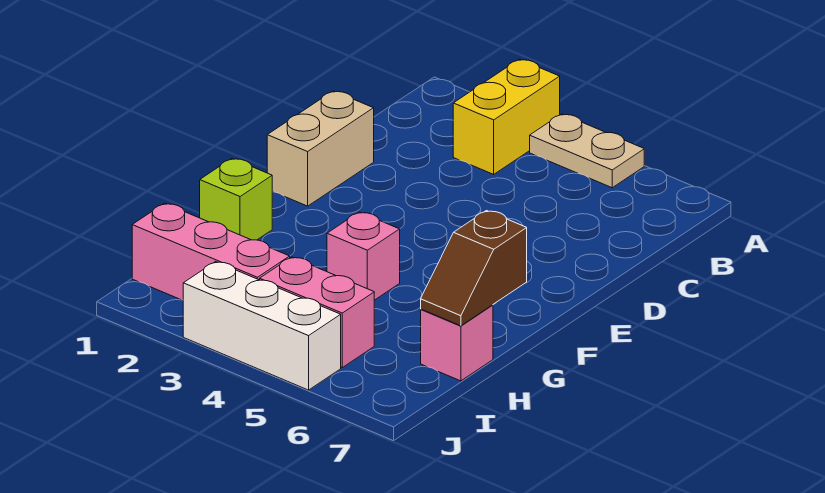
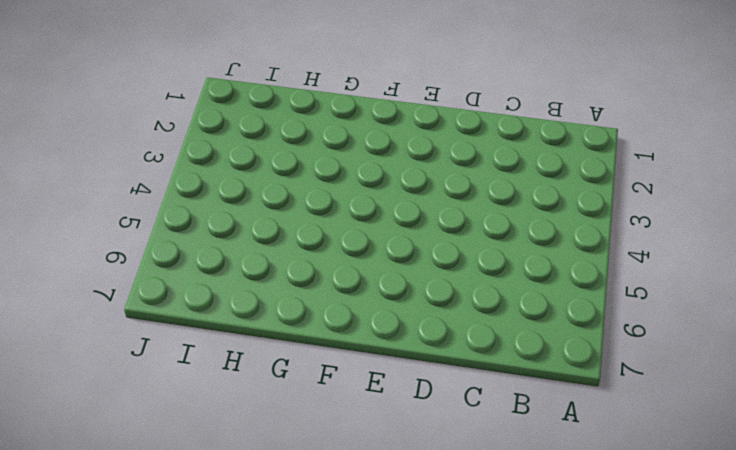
none -> yellow brick A3:B3 level 1
none -> tan plate A4:A5 level 1

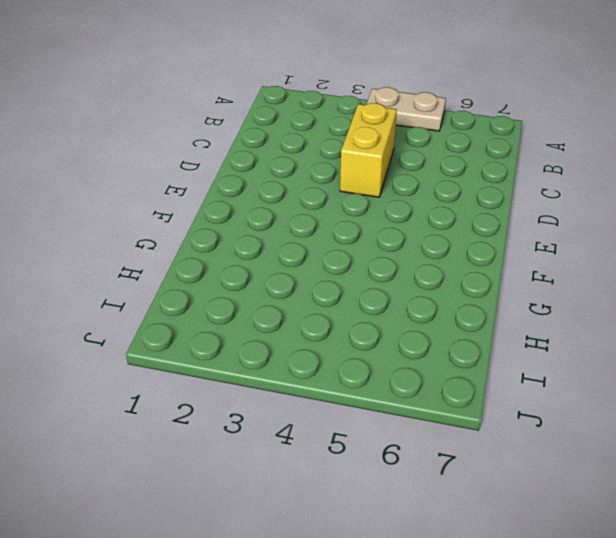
yellow brick C4:D4 level 1 -> yellow brick A3:B3 level 1
none -> tan brick D1:E1 level 1
none -> lime brick G1 level 1

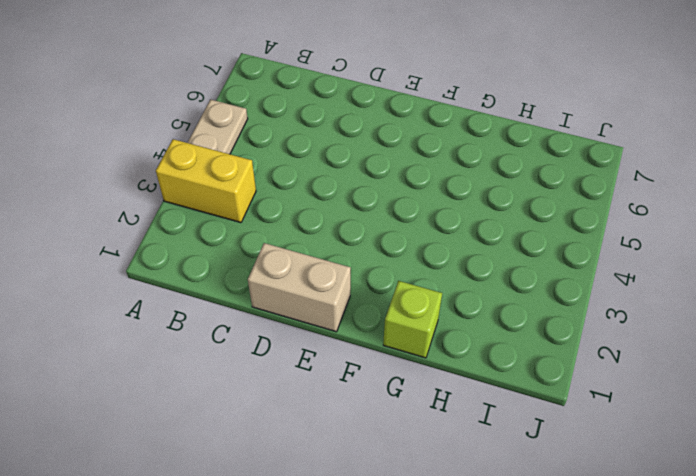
none -> pink brick G4 level 1
none -> pink brick H7 level 1

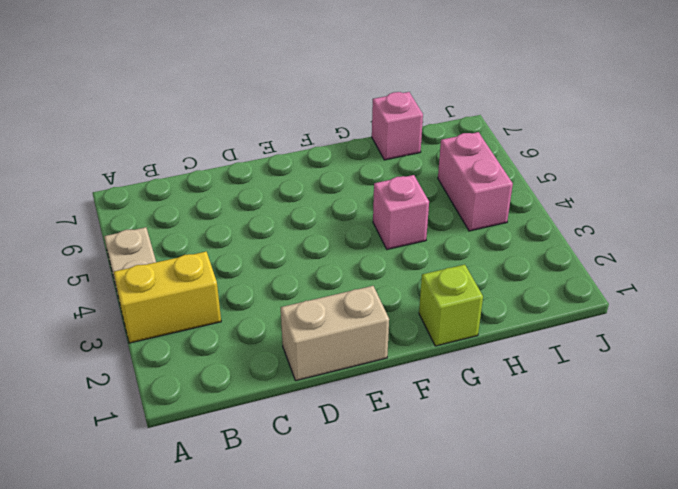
none -> pink brick I1:I3 level 1
none -> white brick J3:J5 level 1

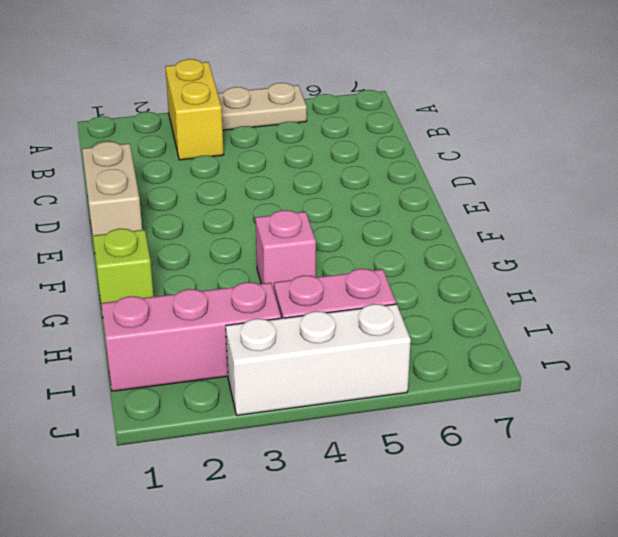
none -> pink brick H7 level 1
none -> brown slope G7:H7 level 2 top G

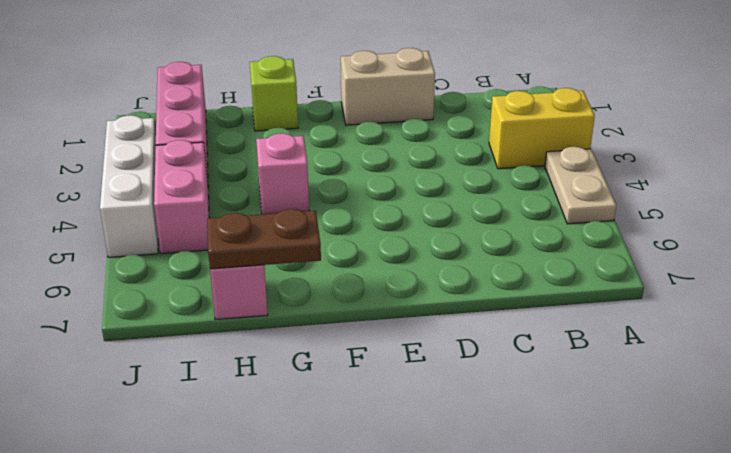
brown plate G7:H7 level 2 -> brown slope G7:H7 level 2 top G

